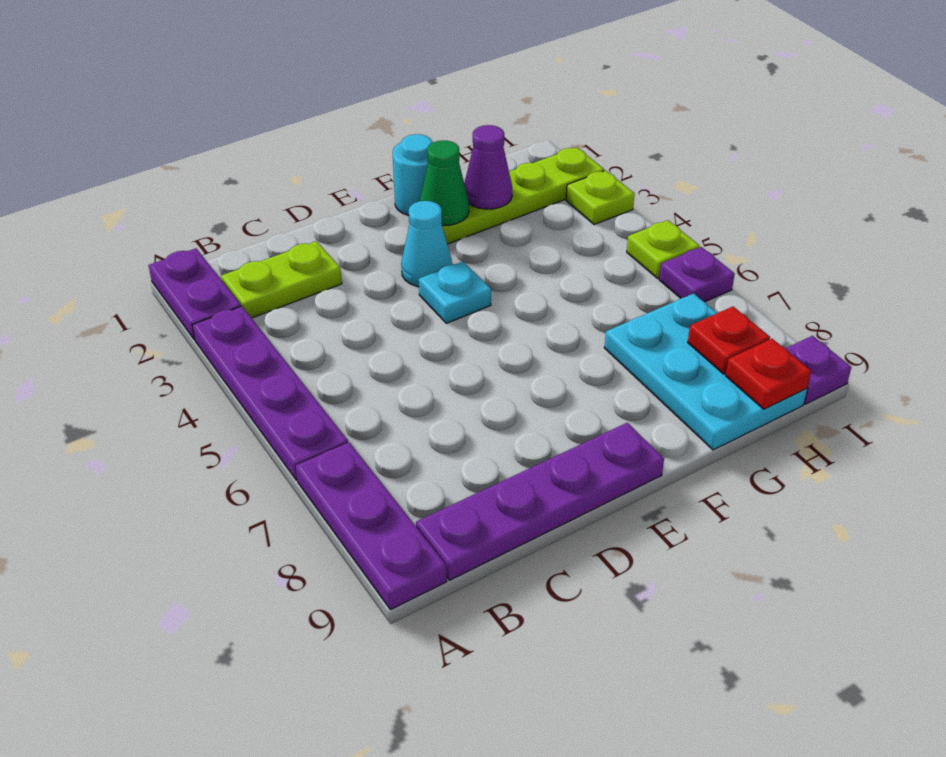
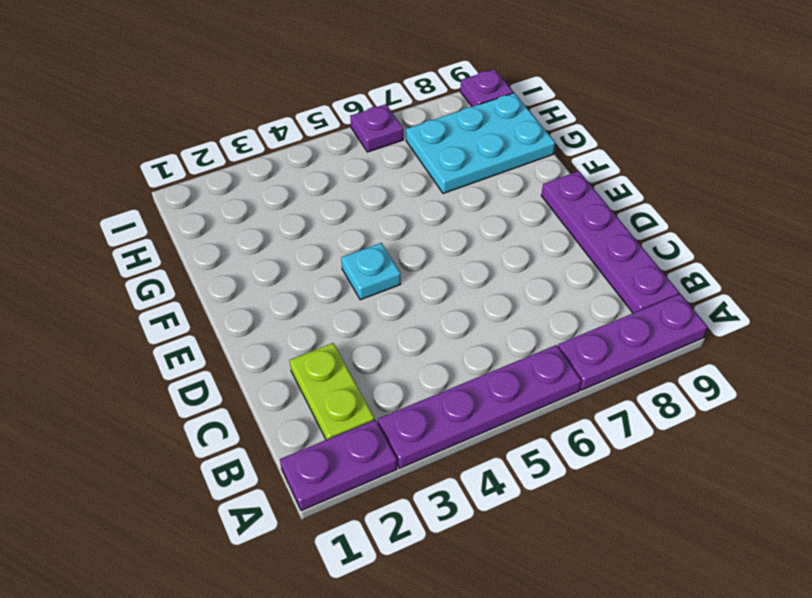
none -> cyan cone E3 level 1
none -> cyan round brick F1 level 1
none -> lime plate F2:I2 level 1

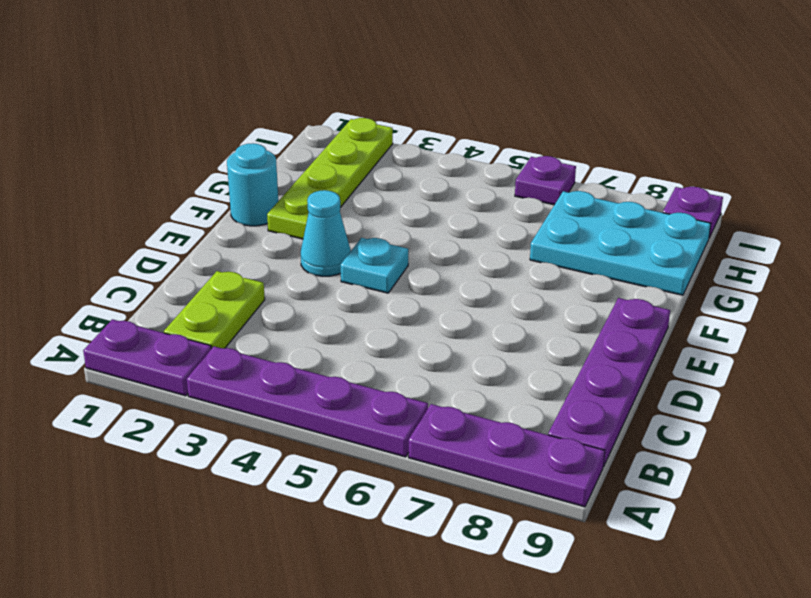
none -> lime plate I3 level 1
none -> lime plate I5 level 1
none -> green cone F2 level 2

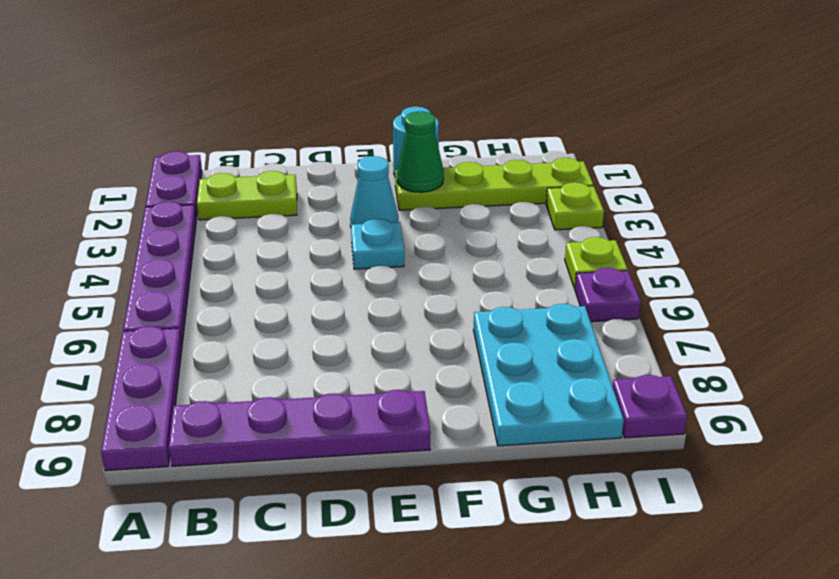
none -> purple cone G2 level 2
none -> red plate H8 level 2
none -> red plate H9 level 2

